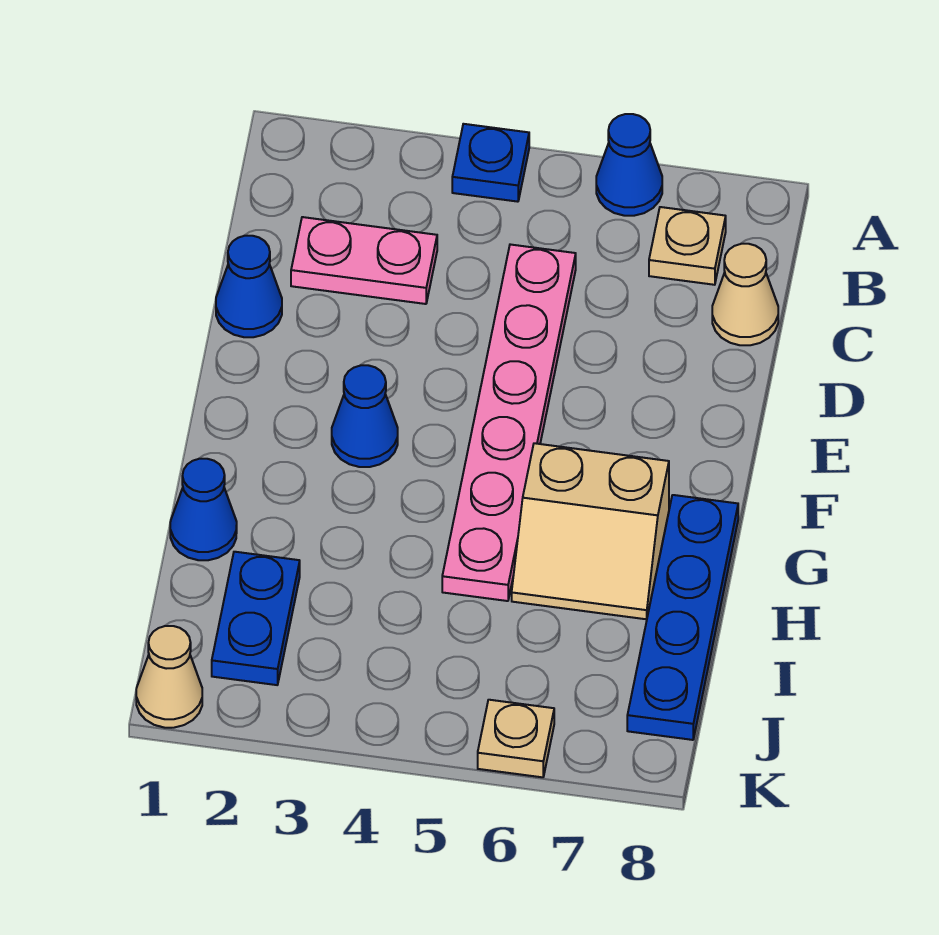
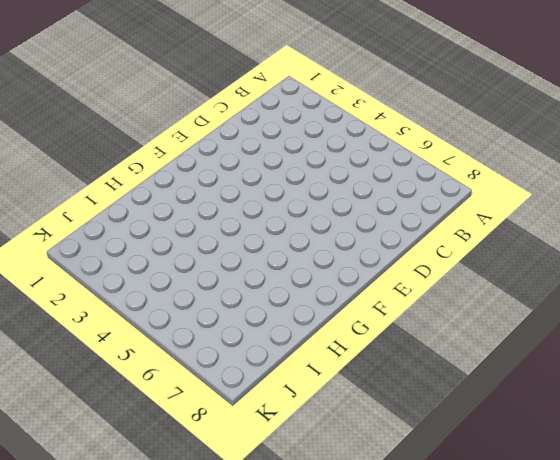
none -> blue plate A4 level 1
none -> blue cone A6 level 1
none -> tan plate B7 level 1

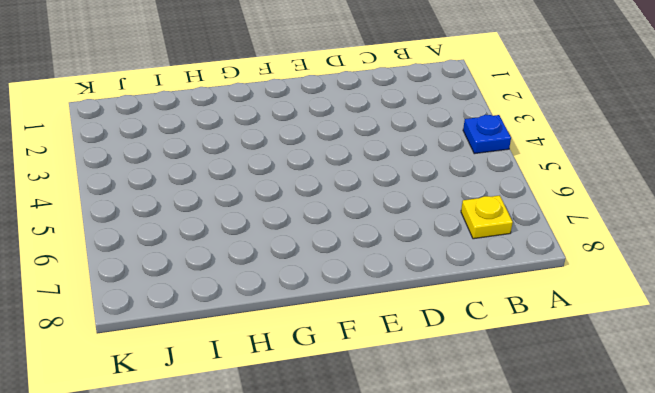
yellow plate B7 level 1 -> tan plate B7 level 1
none -> blue cone A6 level 1
none -> pink plate C2:C3 level 1
none -> pink plate C5:H5 level 1

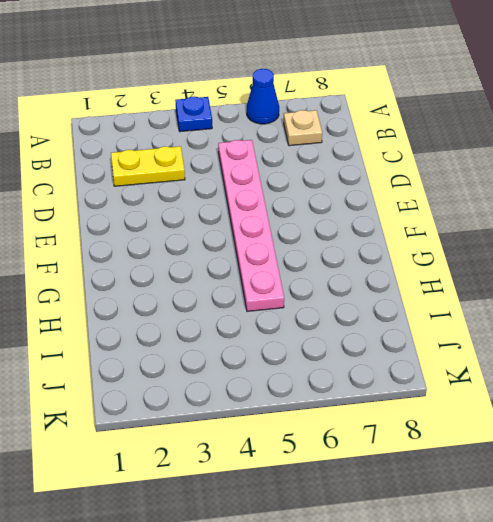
yellow plate C2:C3 level 1 -> pink plate C2:C3 level 1
none -> tan cone C8 level 1
none -> blue cone D1 level 1
none -> blue cone F3 level 1

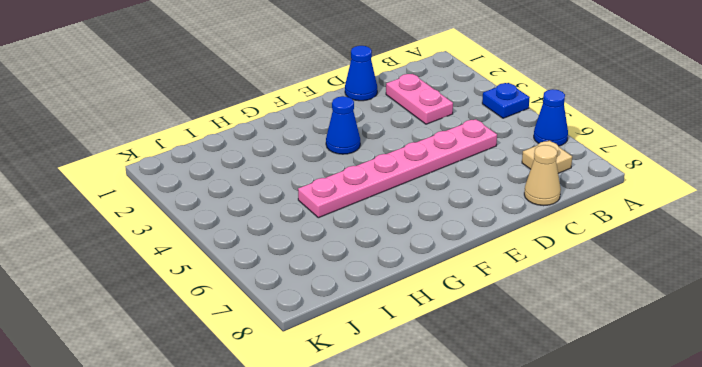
none -> tan slope G6:H7 level 1 top G
none -> blue plate G8:J8 level 1
none -> blue cone H1 level 1

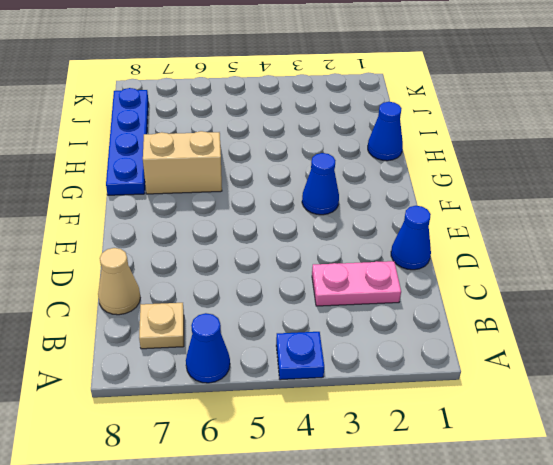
none -> pink plate C5:H5 level 1
none -> blue plate I2:J2 level 1
none -> tan cone K1 level 1

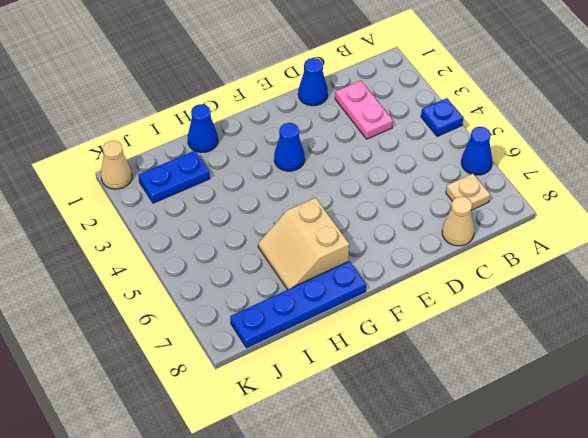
none -> pink plate C5:H5 level 1
none -> tan plate K6 level 1

